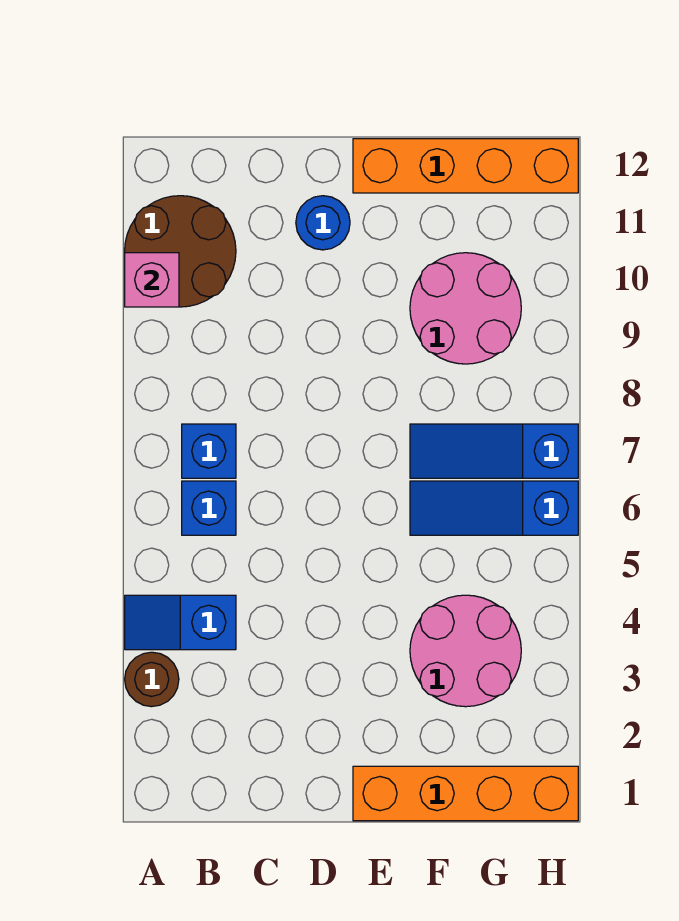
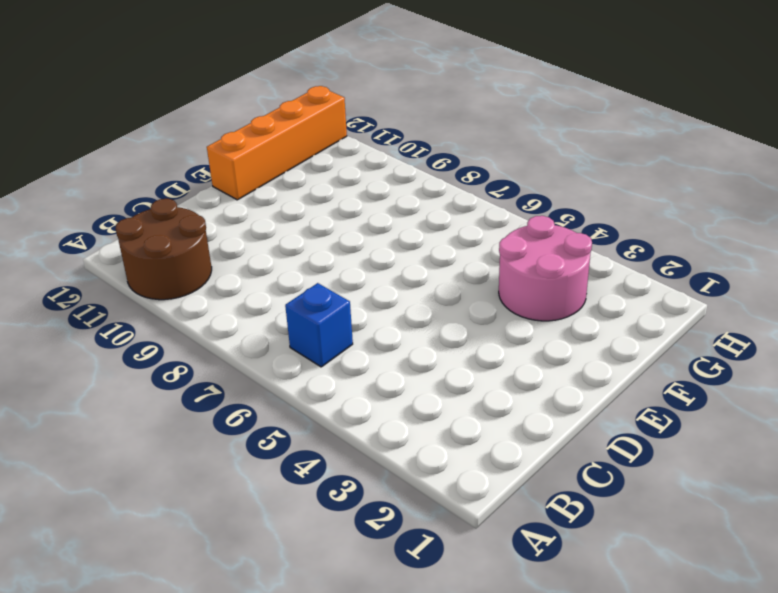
none -> brown round brick A3 level 1
none -> blue slope A4:B4 level 1 top B
none -> blue brick B7 level 1

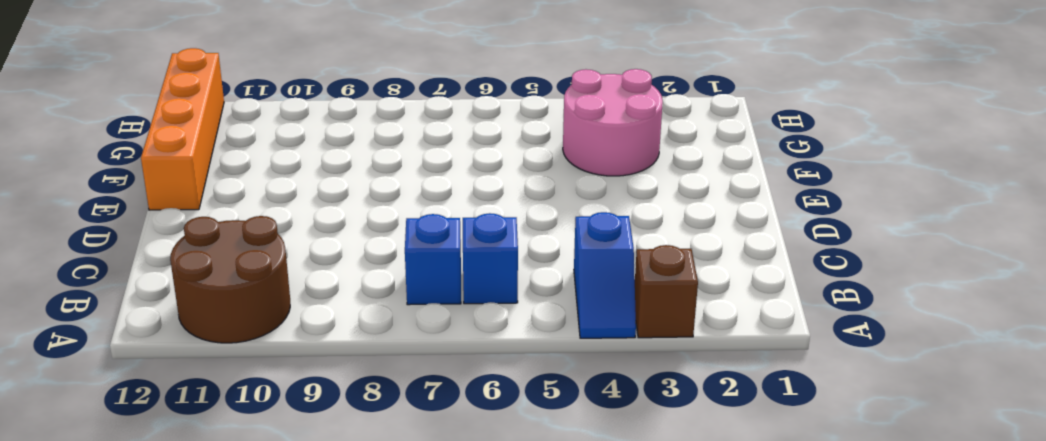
brown brick A3 level 1 -> brown round brick A3 level 1
none -> blue round brick D11 level 1
none -> orange brick E1:H1 level 1
none -> blue slope F6:H6 level 1 top H

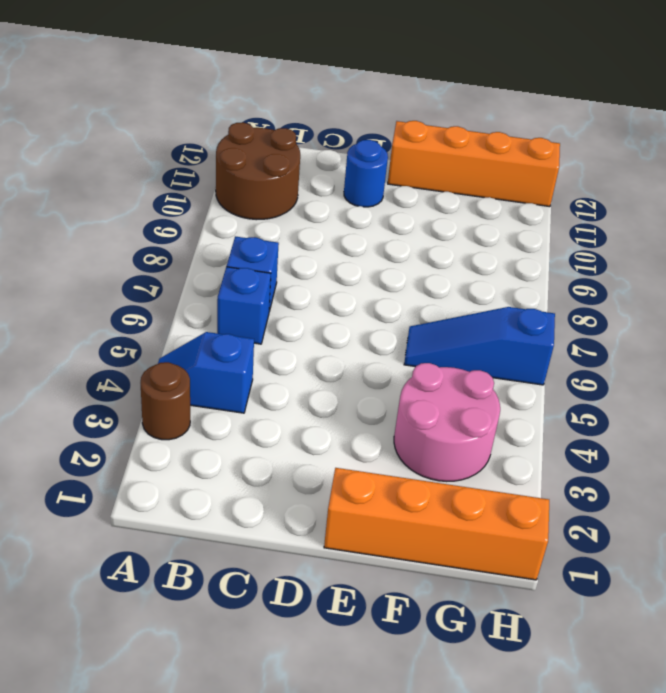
none -> blue slope F7:H7 level 1 top H
none -> pink round brick F9:G10 level 1
none -> pink brick A10 level 2

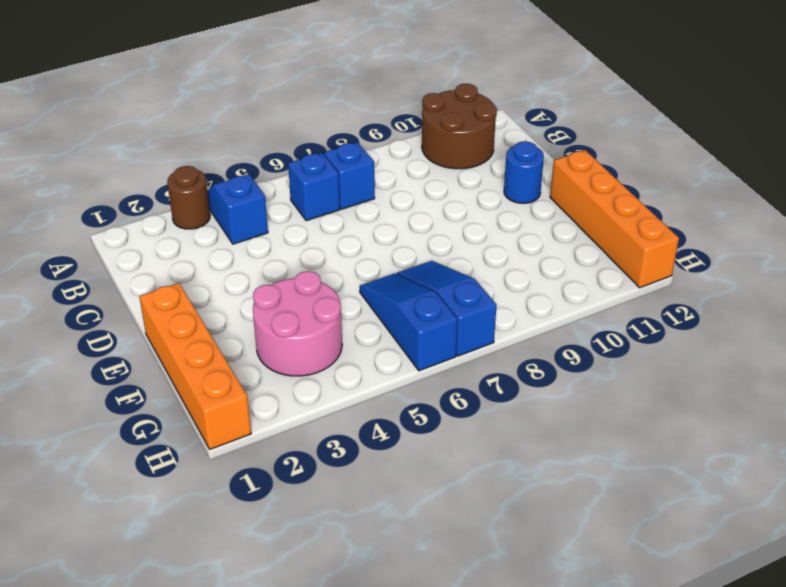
none -> pink round brick F9:G10 level 1
none -> pink brick A10 level 2

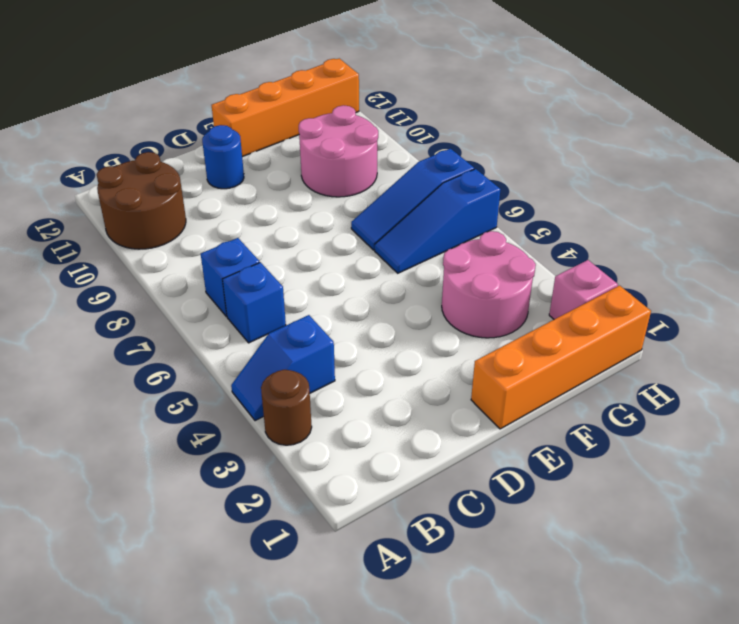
pink brick H2 level 1 -> pink brick A10 level 2

